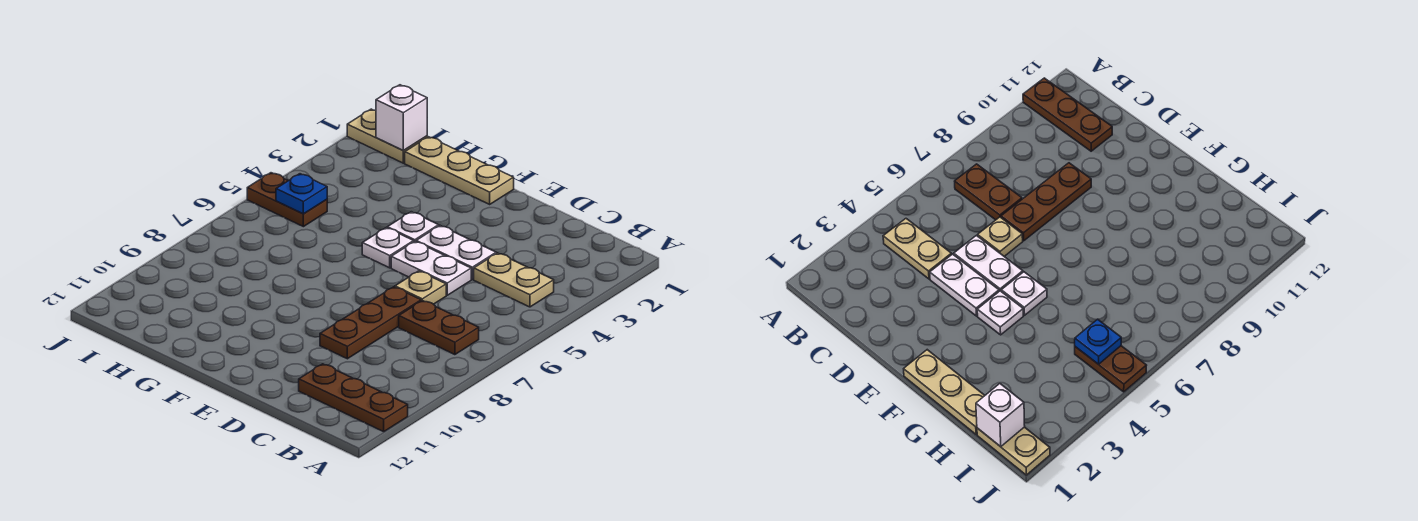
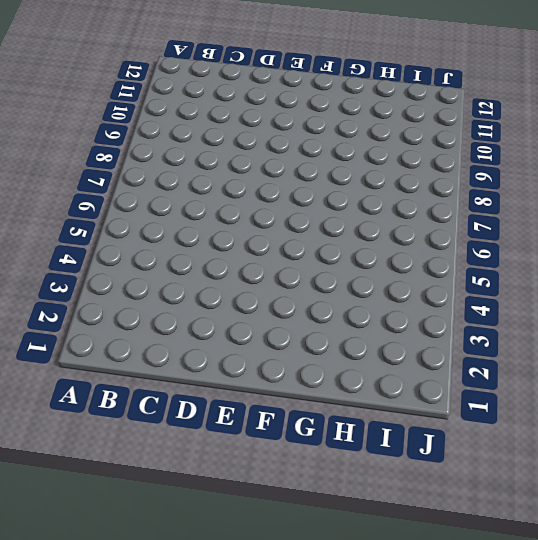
none -> brown plate A11:C11 level 1
none -> tan plate B4:C4 level 1
none -> brown plate B7:C7 level 1

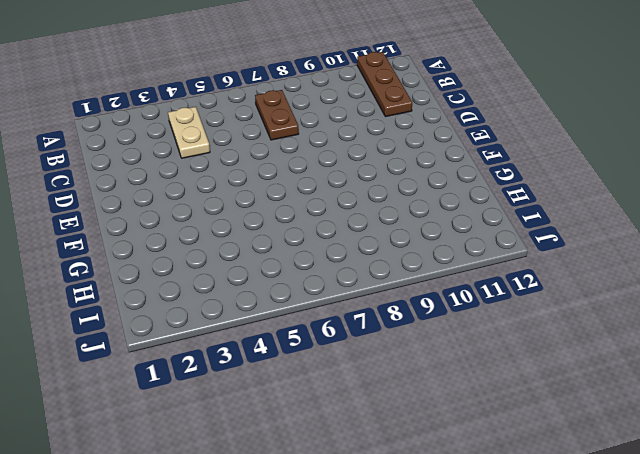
none -> white plate D4:E4 level 1
none -> white plate D5:E5 level 1
none -> tan plate D6 level 1

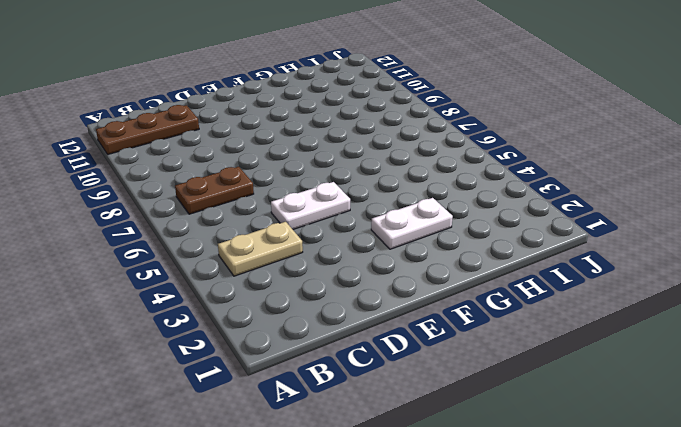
white plate F3:G3 level 1 -> white plate D4:E4 level 1
none -> tan plate D6 level 1
none -> brown plate D7:D9 level 1
none -> tan plate F1:H1 level 1

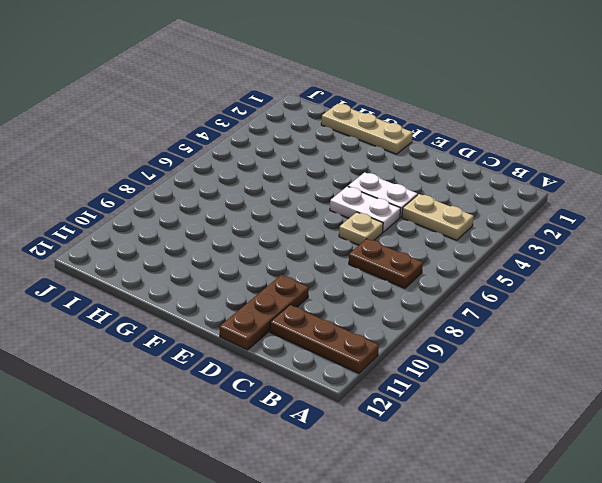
brown plate D10:D12 level 1 -> brown plate D7:D9 level 1
none -> white plate F4 level 1
none -> white plate F5 level 1
none -> tan plate I1:J1 level 1

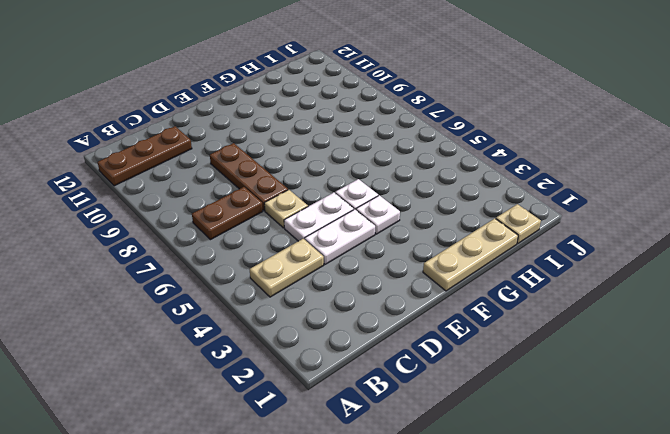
tan plate I1 level 1 -> tan plate I1:J1 level 1
none -> brown plate I5:J5 level 1
none -> white brick I1 level 2
none -> blue plate I5 level 2

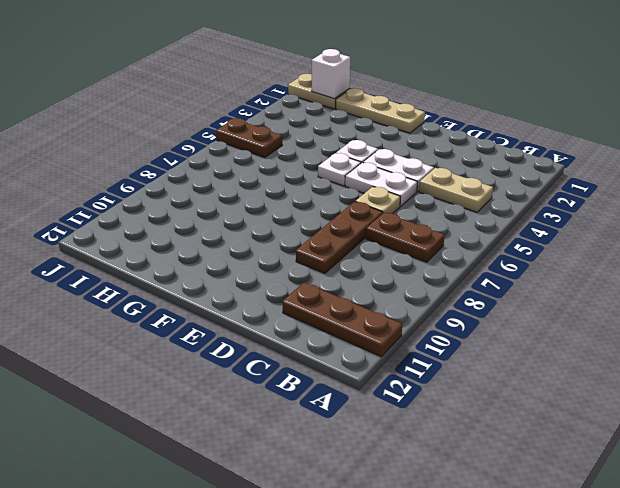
none -> blue plate I5 level 2

